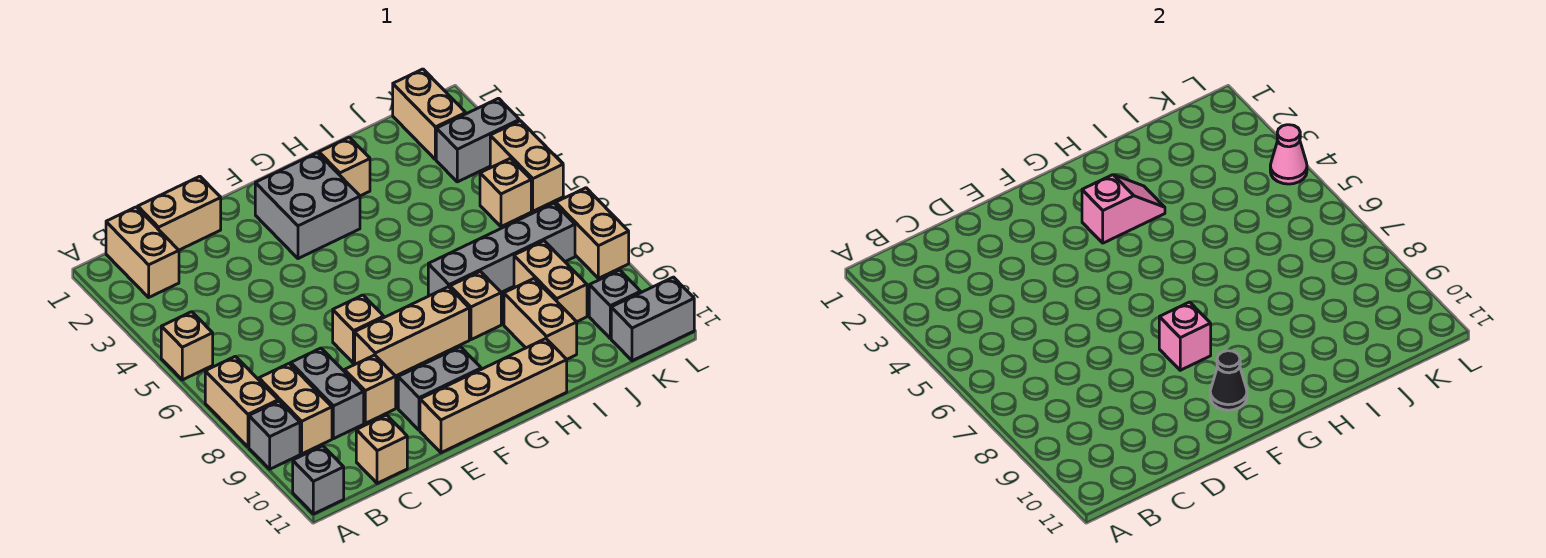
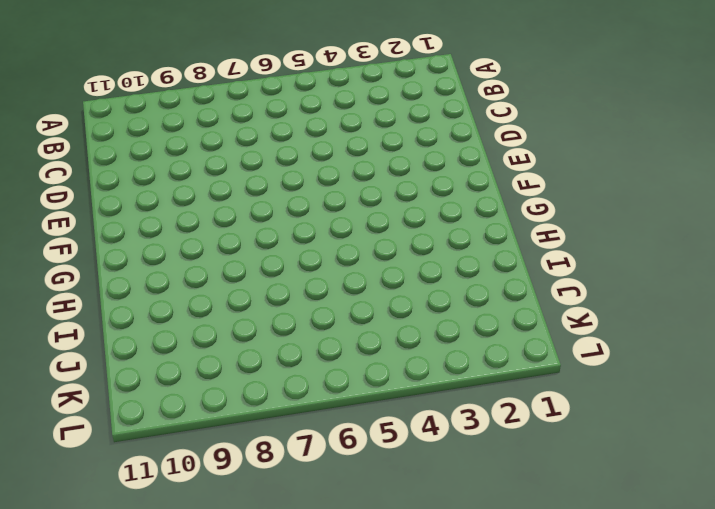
none -> tan brick A5 level 1
none -> tan brick A7:A8 level 1
none -> grey brick A9 level 1
none -> grey brick A11 level 1

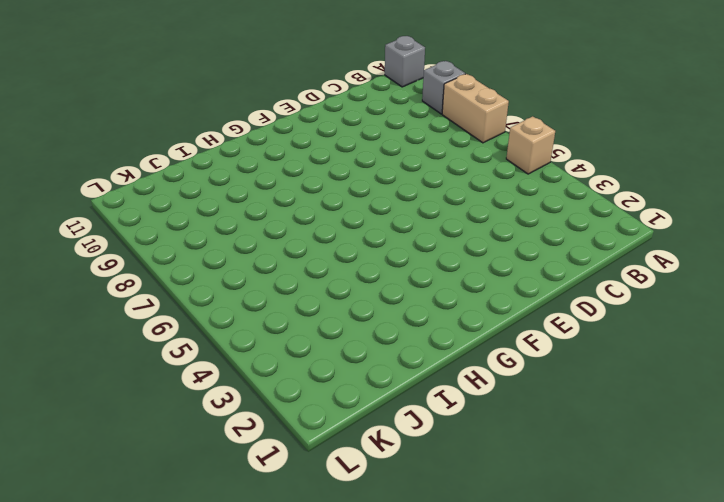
none -> tan brick B1:B2 level 1
none -> tan brick B8:B9 level 1
none -> tan brick C1:D1 level 1
none -> grey brick C8:C9 level 1

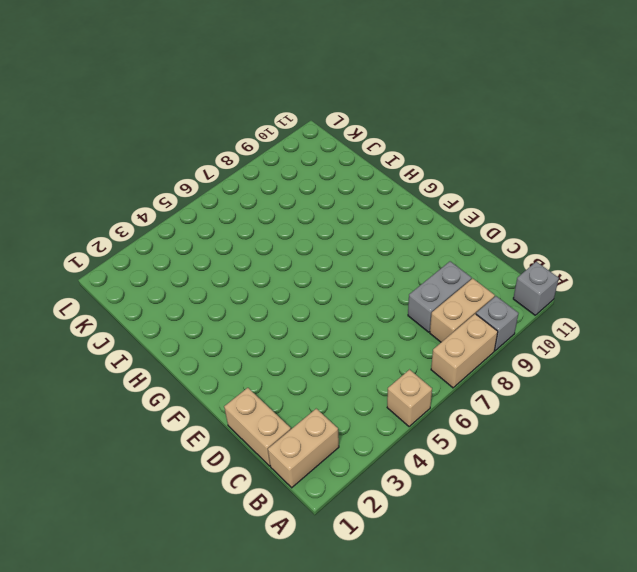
none -> tan brick C11 level 1
none -> tan brick D9 level 1
none -> tan brick E7 level 1
none -> tan brick E8:G8 level 1

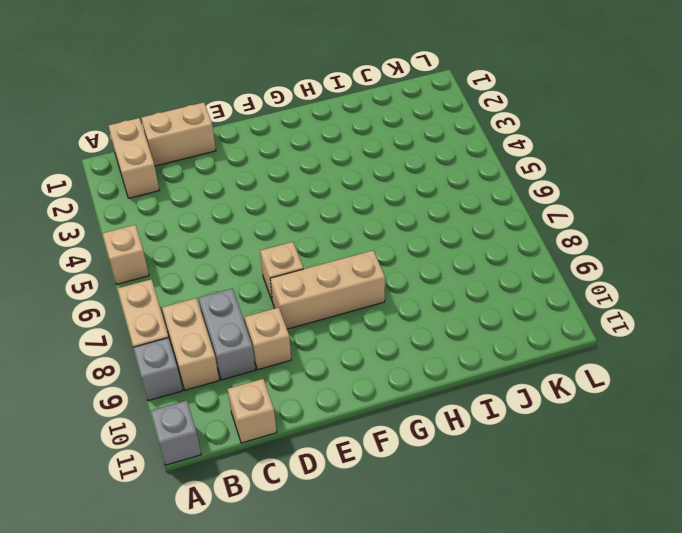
none -> grey brick E10:F10 level 1
none -> tan brick E11:H11 level 1
none -> grey brick F2:G3 level 1
none -> tan brick H2 level 1

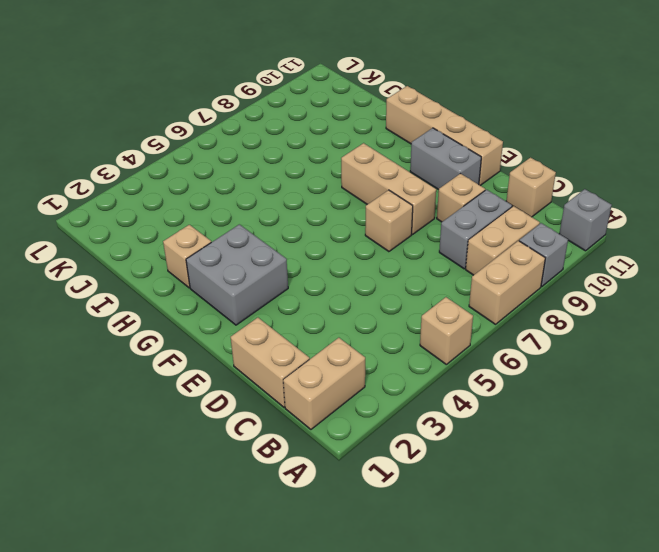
none -> grey brick H7:K7 level 1
none -> tan brick H8 level 1
none -> tan brick I9:I10 level 1
none -> tan brick J8:J9 level 1

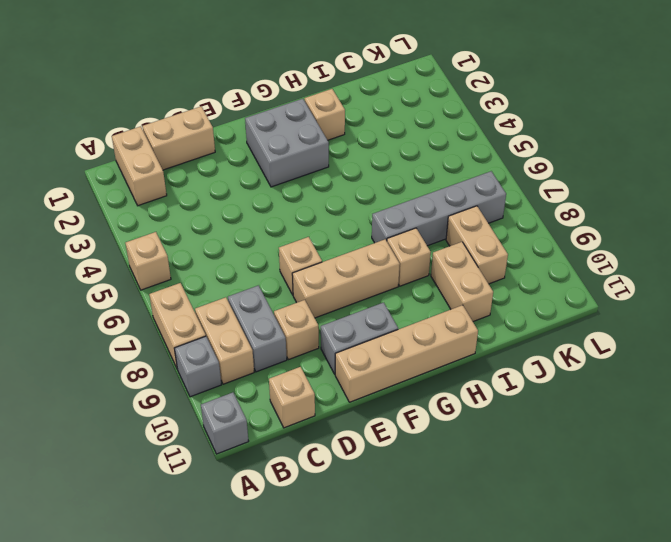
none -> tan brick K1:K2 level 1
none -> grey brick K3:L3 level 1
none -> tan brick K5 level 1
none -> grey brick K10 level 1

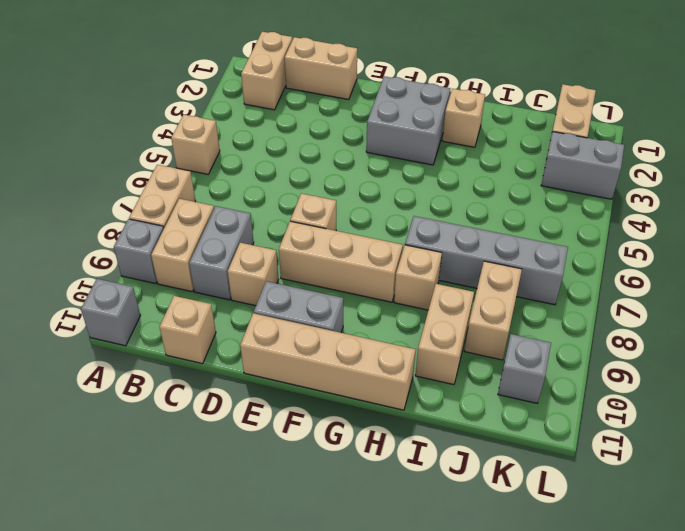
none -> tan brick K5 level 1
none -> grey brick K11:L11 level 1
none -> tan brick L4:L5 level 1
none -> tan brick L7:L8 level 1

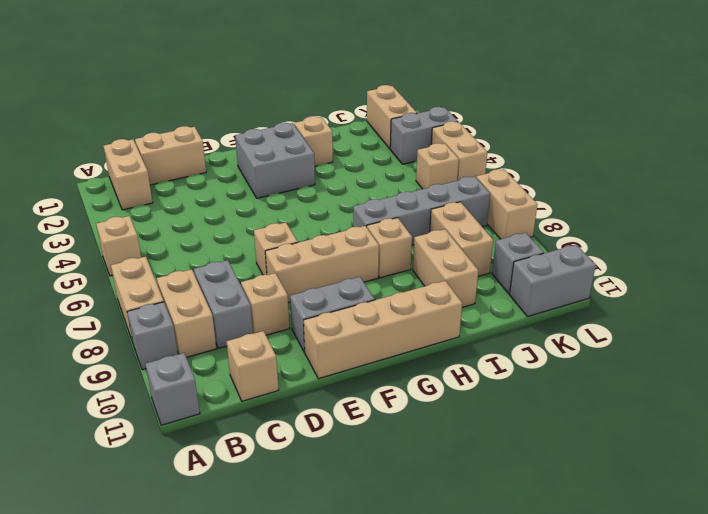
none -> pink brick F8 level 2
none -> black cone F10 level 2
none -> pink slope G3:H3 level 2 top G
none -> pink cone L4 level 2

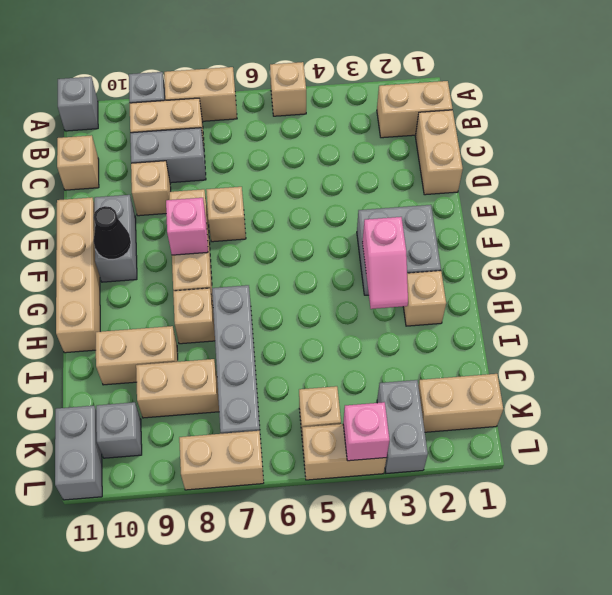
pink brick L4 level 2 -> pink cone L4 level 2

